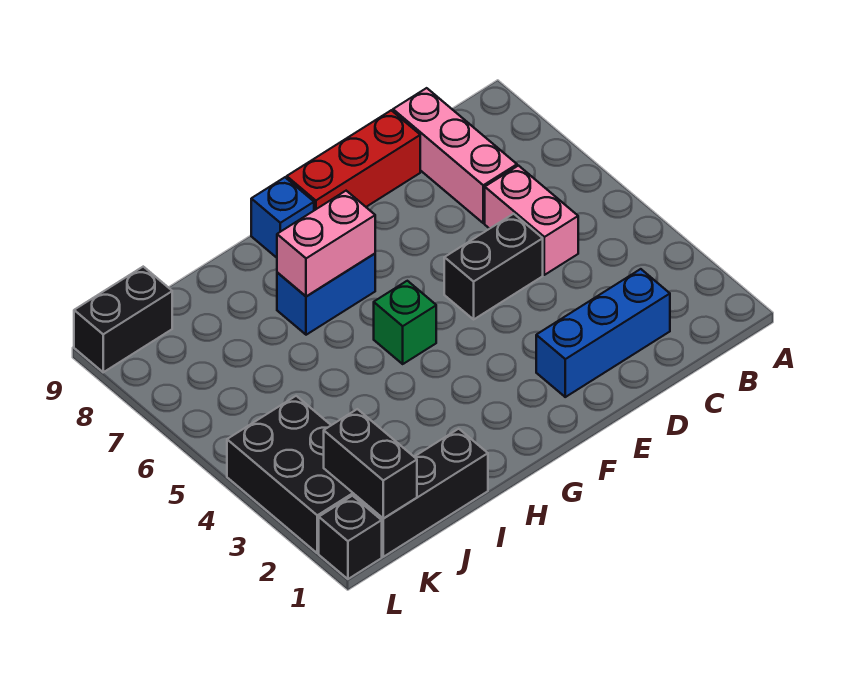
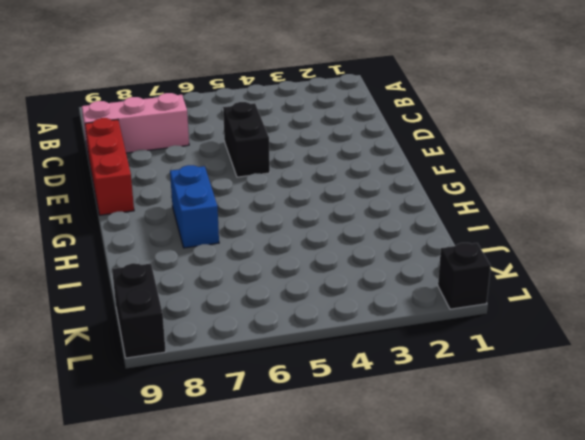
none -> blue brick C2:E2 level 1
none -> pink brick C5:C6 level 1
none -> green brick G5 level 1

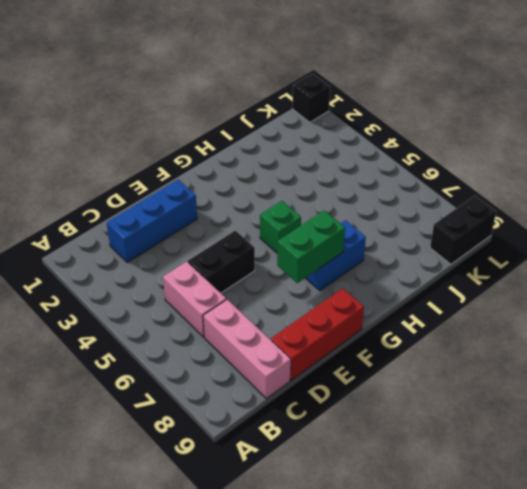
green brick F7:G7 level 2 -> pink brick G7:H7 level 2
none -> blue brick G9 level 1
none -> black brick I1:K1 level 1
none -> black brick K2:L4 level 1

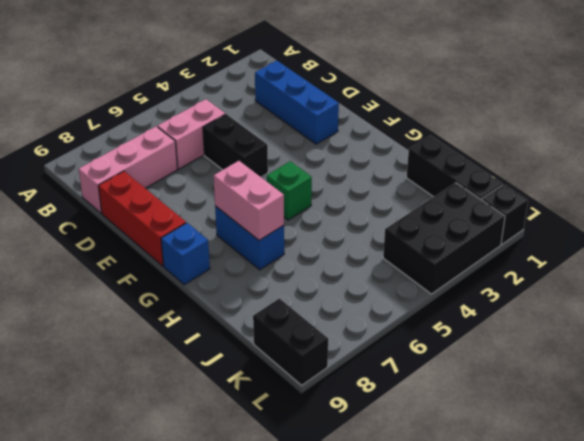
none -> black brick K1:K2 level 2

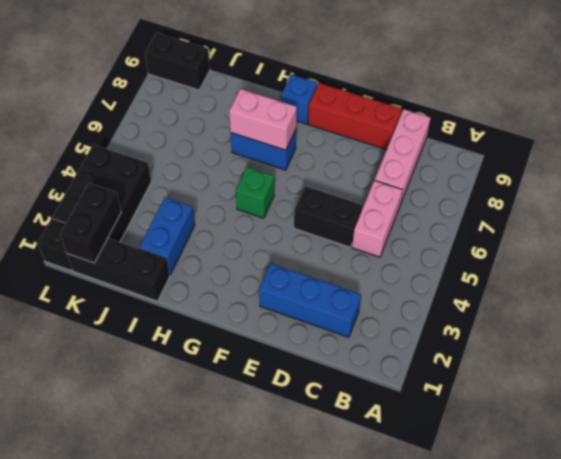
blue brick I2:I3 level 1 -> none

